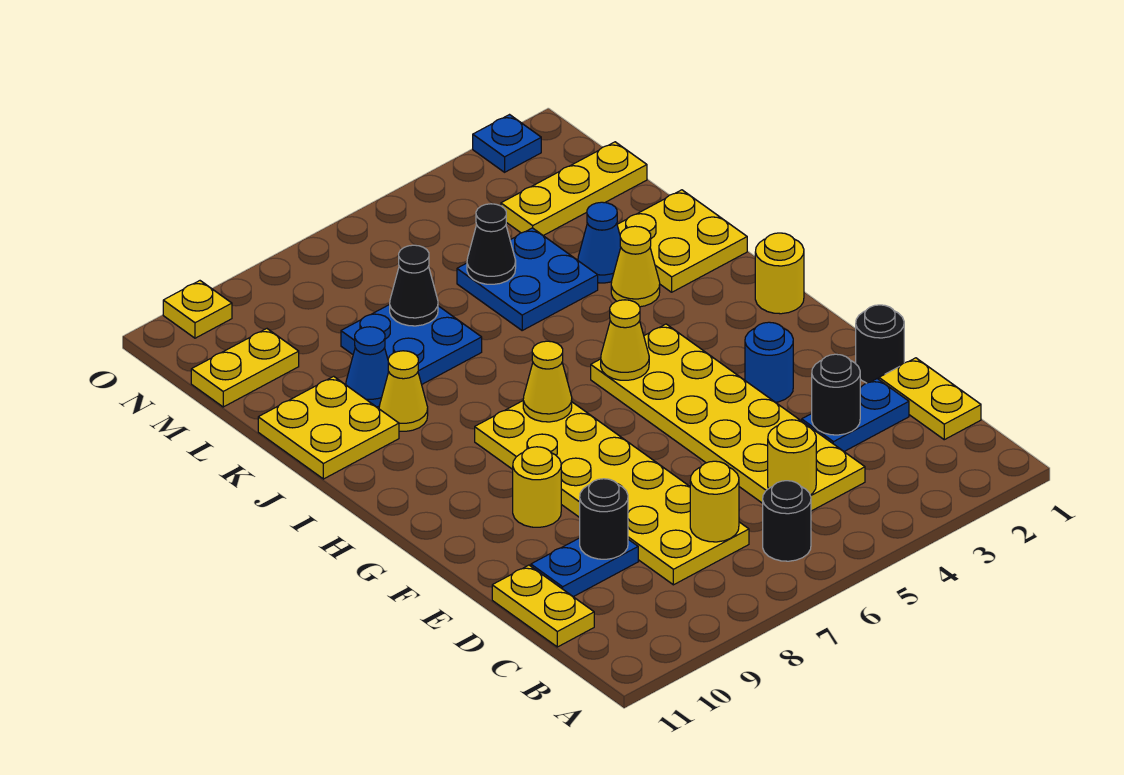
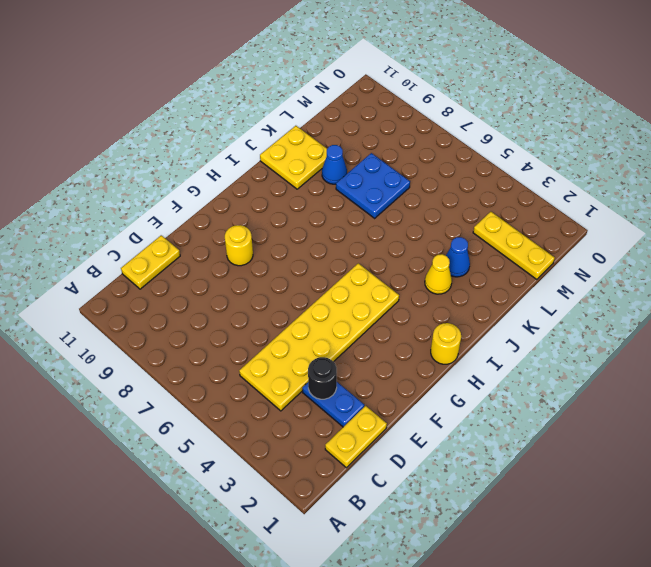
none -> black round brick B6 level 1
none -> yellow plate C7:H8 level 1
none -> blue plate D9:D10 level 1
none -> black round brick E1 level 1

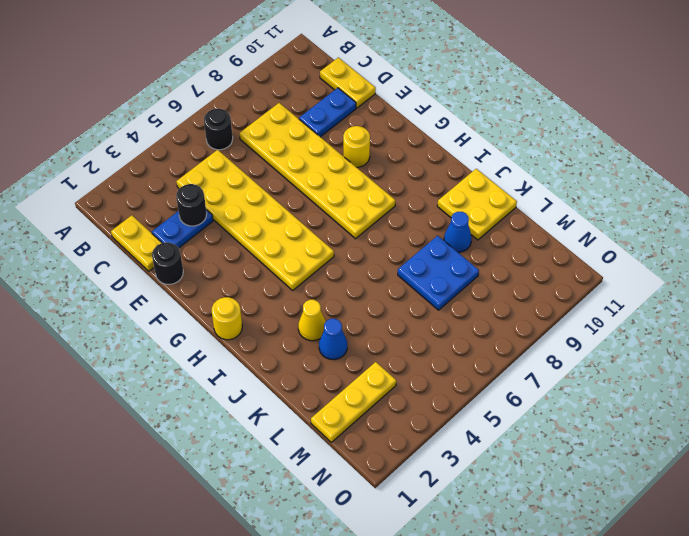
none -> blue round brick F3 level 1
none -> yellow plate J1:K2 level 1
none -> yellow cone J9 level 1
none -> blue plate K4:L5 level 1

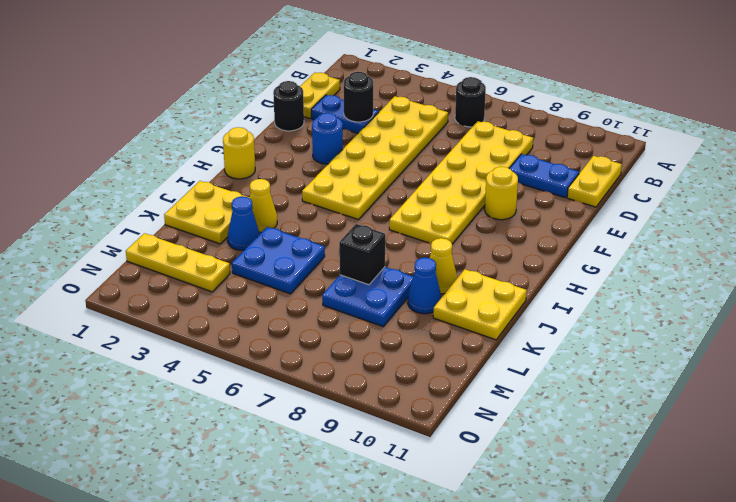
black brick K7 level 2 -> none
none -> yellow plate M10:M11 level 1
none -> blue plate O2 level 1
none -> yellow plate O10 level 1
none -> yellow round brick C5 level 2

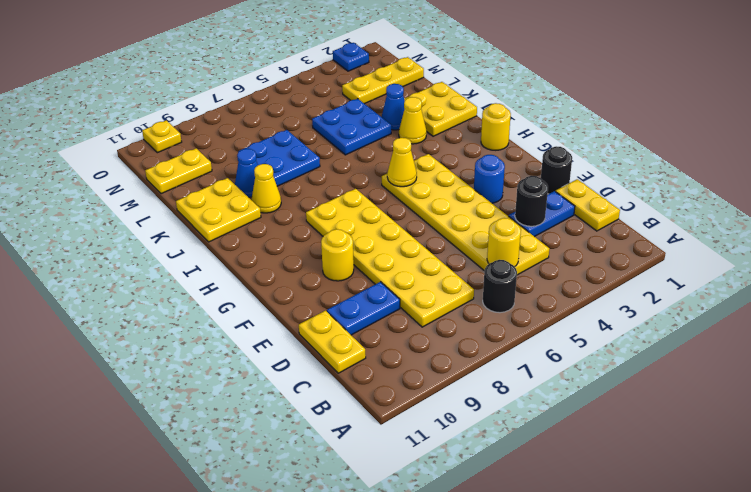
none -> yellow round brick C7 level 2
none -> black round brick D9 level 2
none -> yellow cone H7 level 2
none -> black cone L5 level 2

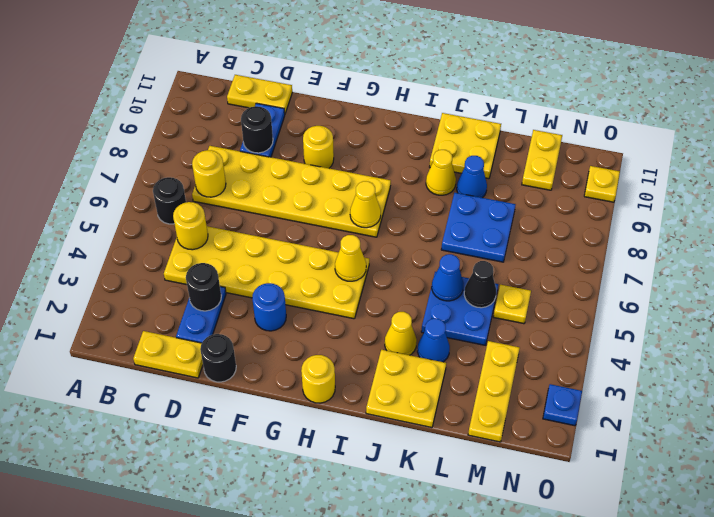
blue cone K5 level 2 -> none
yellow plate M5 level 1 -> none
none -> black cone L7 level 2

